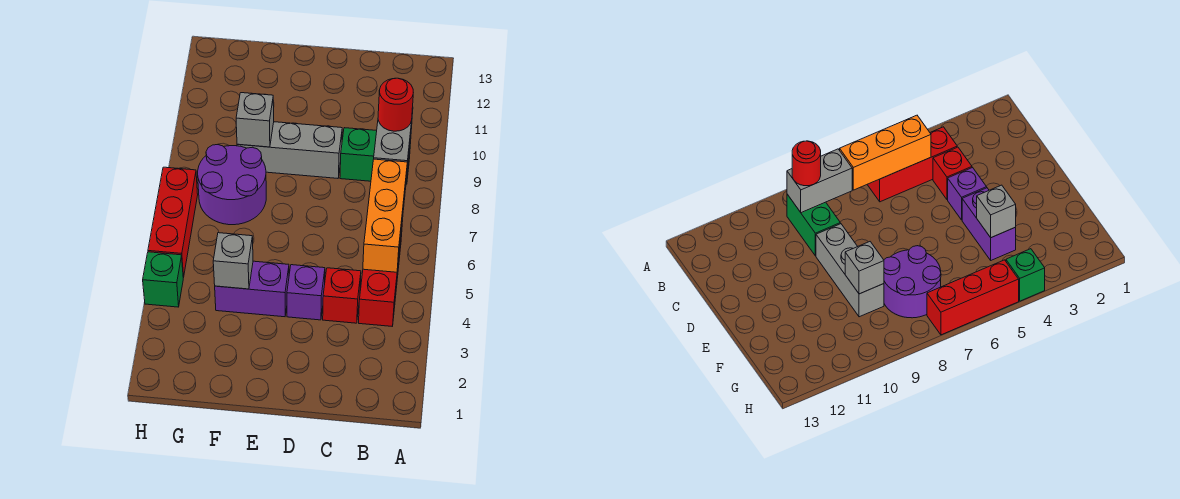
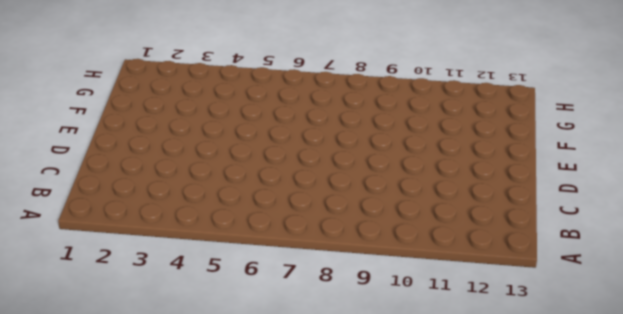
none -> red brick B4:B6 level 1
none -> green brick B9:C9 level 1
none -> red brick C4 level 1

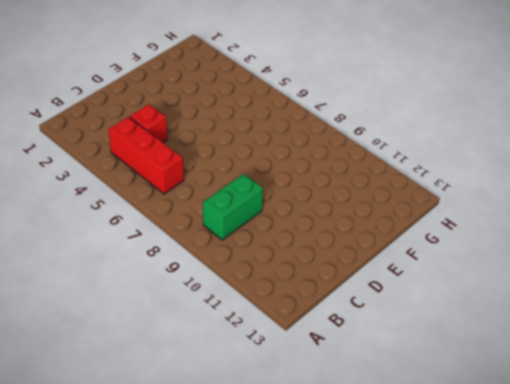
none -> purple brick D4 level 1
none -> grey brick D9:F9 level 1
none -> purple brick E4:F4 level 1

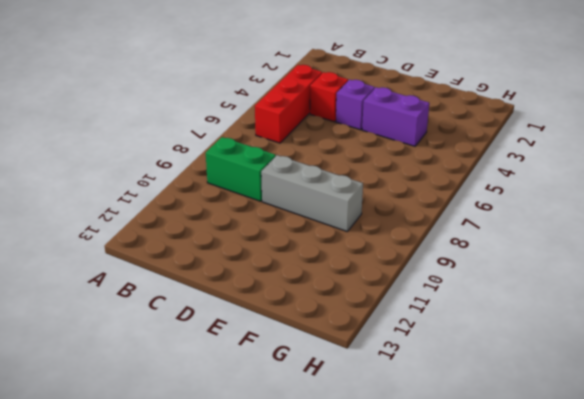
none -> purple round brick F7:G8 level 1
none -> green brick H4 level 1
none -> red brick H5:H7 level 1

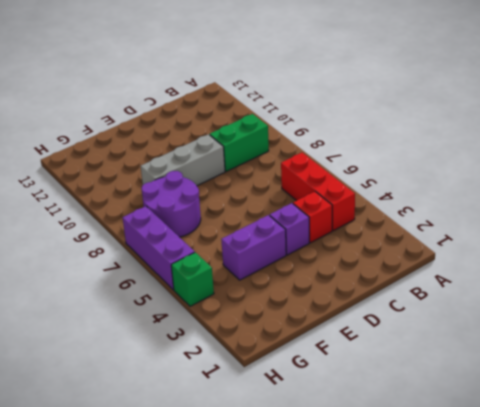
purple brick H5:H7 level 1 -> red brick H5:H7 level 1
none -> orange brick B5:B7 level 2
none -> grey brick B8:B9 level 2
none -> grey brick F4 level 2

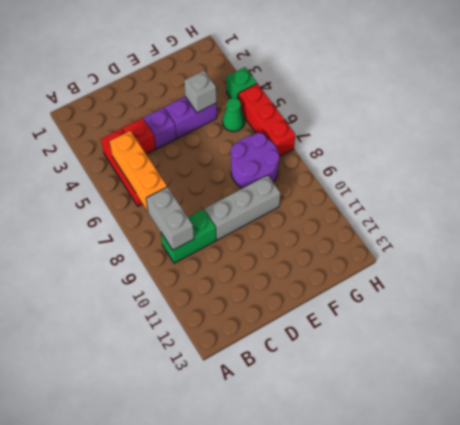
green cone G5 level 1 -> none
none -> grey brick F9 level 2
none -> red round brick B9 level 3

